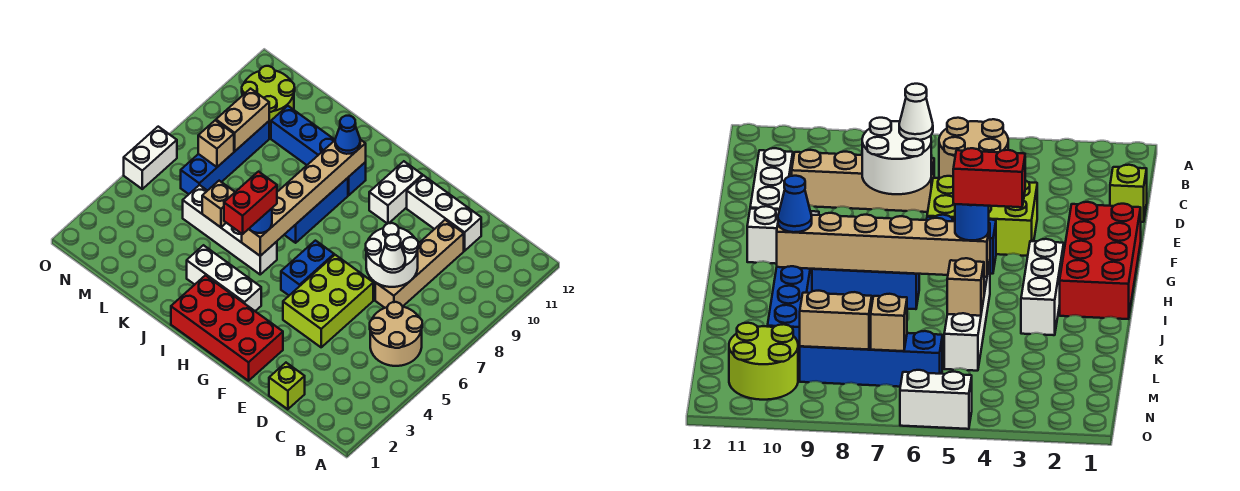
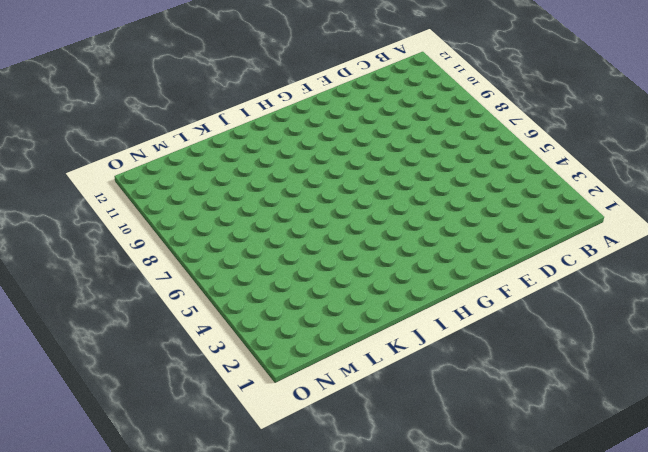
none -> tan round brick B5:C6 level 1
none -> lime brick D1 level 1
none -> tan brick D7:D10 level 1

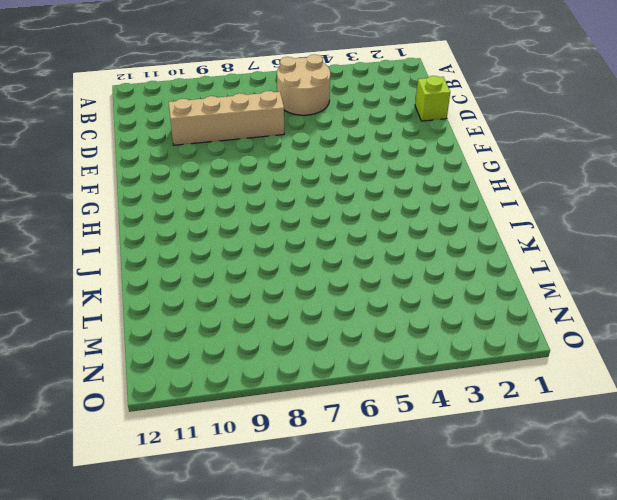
none -> white brick D11:F11 level 1
none -> lime brick E4:F6 level 1
none -> red brick F1:I2 level 1

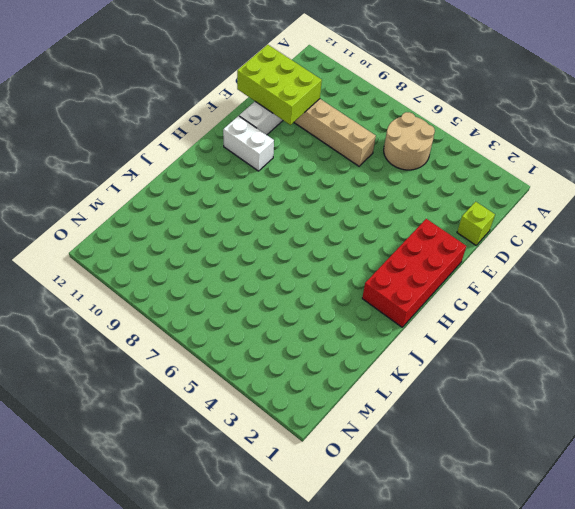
lime brick D10:E12 level 2 -> lime brick E4:F6 level 1
none -> blue brick G5:G6 level 1
none -> white brick H3:J3 level 1
none -> white brick I5:L5 level 1

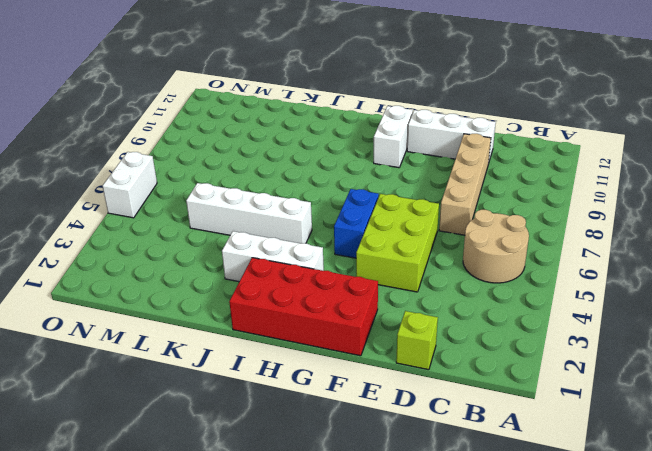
none -> blue brick I7:I9 level 1
none -> blue brick I10:L10 level 1
none -> blue brick M6:M9 level 1

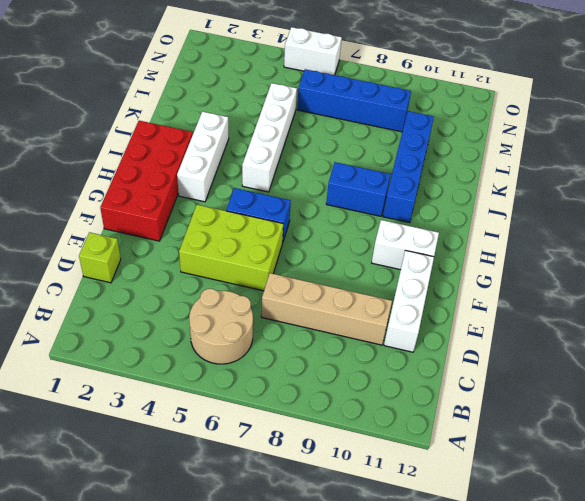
blue brick I8:I9 level 1 -> blue brick I7:I9 level 1
none -> lime round brick M10:N11 level 1
none -> white round brick D7:E8 level 2
none -> tan brick I5:I10 level 2

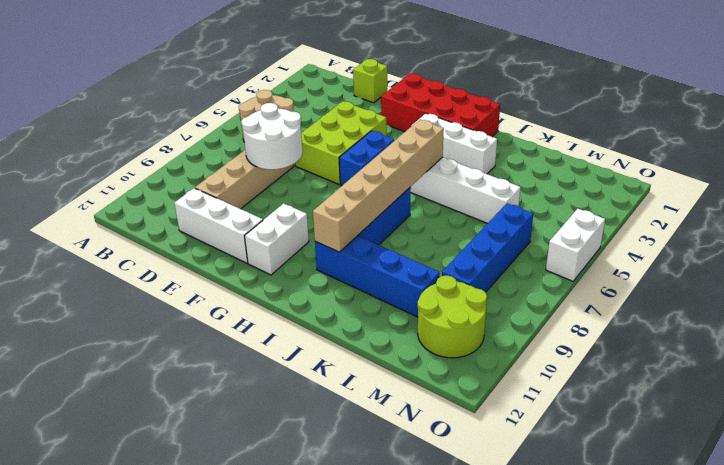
none -> tan brick K5 level 2
none -> tan brick M7 level 2
none -> tan brick M8:M9 level 2

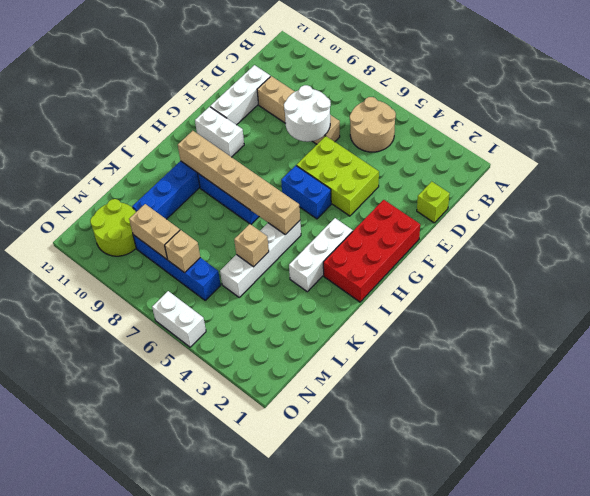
none -> white cone D7 level 3
none -> blue round brick I5 level 3
none -> blue cone I10 level 3

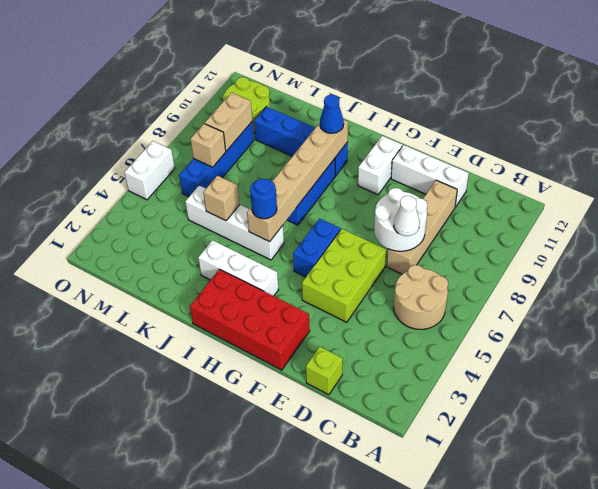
none -> red brick I4:I5 level 4

